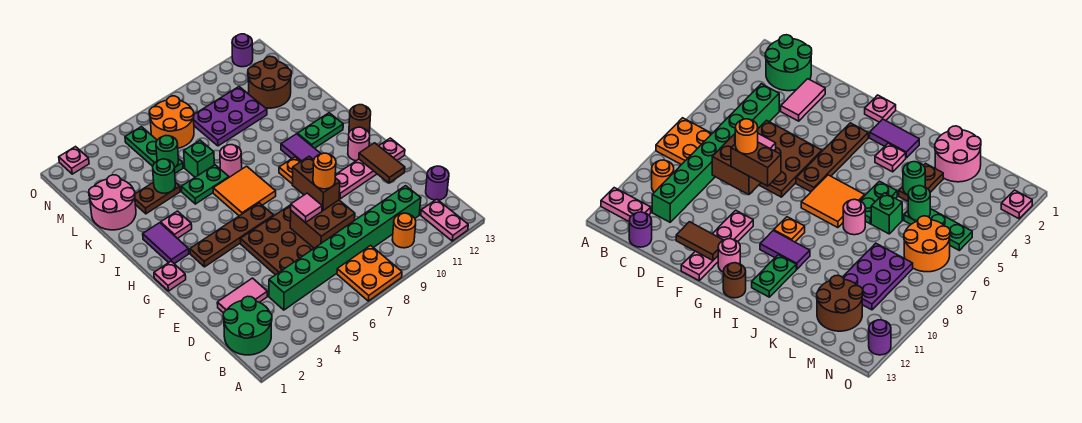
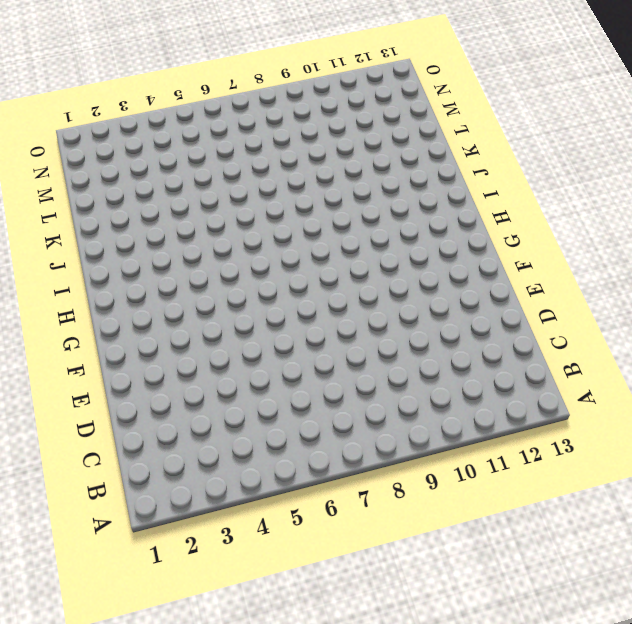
none -> orange plate A7:B8 level 1
none -> pink plate A12:B12 level 1
none -> green round brick B1:C2 level 1
none -> orange round brick B10 level 1

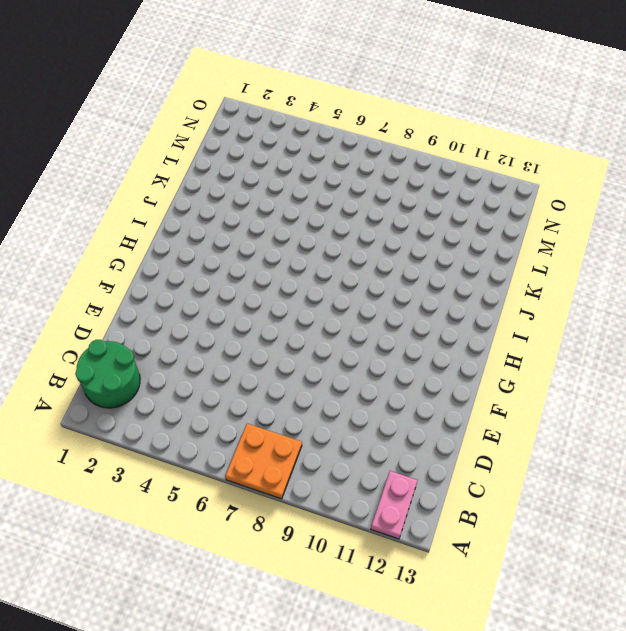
none -> orange round brick B10 level 1
none -> green brick C4:C11 level 1
none -> purple round brick C13 level 1
none -> pink tile D2:D3 level 1

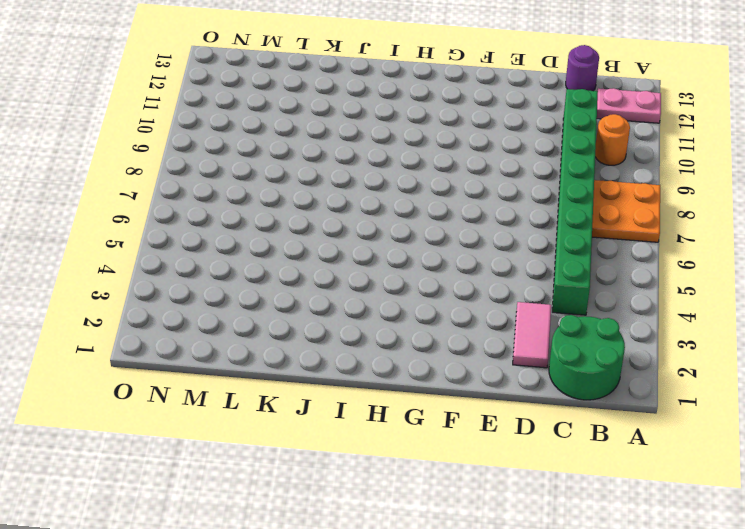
none -> brown plate D5:F7 level 1
none -> pink plate F10:F13 level 1
none -> pink plate G1 level 1
none -> brown plate G3:G6 level 1

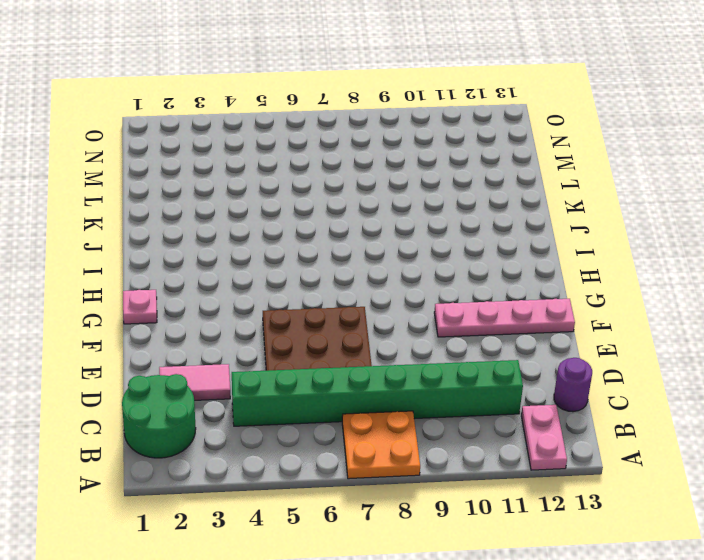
none -> orange round brick B10 level 1
none -> brown plate G3:G6 level 1
none -> pink round brick G12 level 1
none -> purple tile H2:I2 level 1

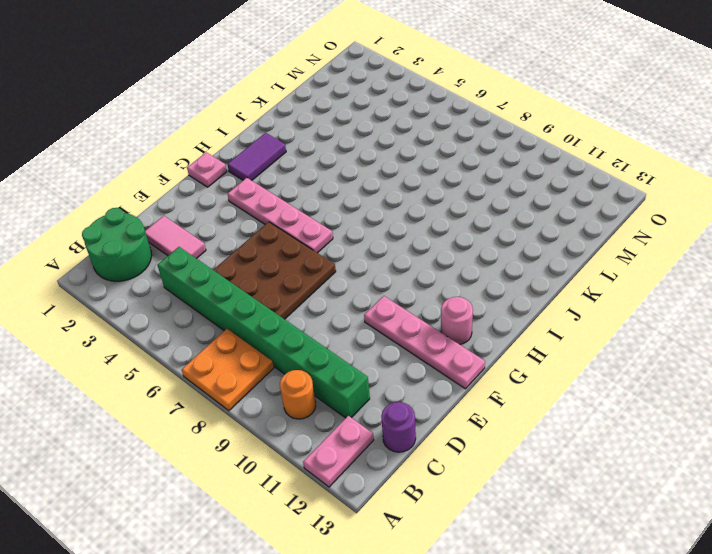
pink plate G3:G6 level 1 -> brown plate G3:G6 level 1
none -> orange tile H6:I7 level 1
none -> orange plate H9 level 1
none -> purple tile H10:I10 level 1
none -> brown round brick H13 level 1

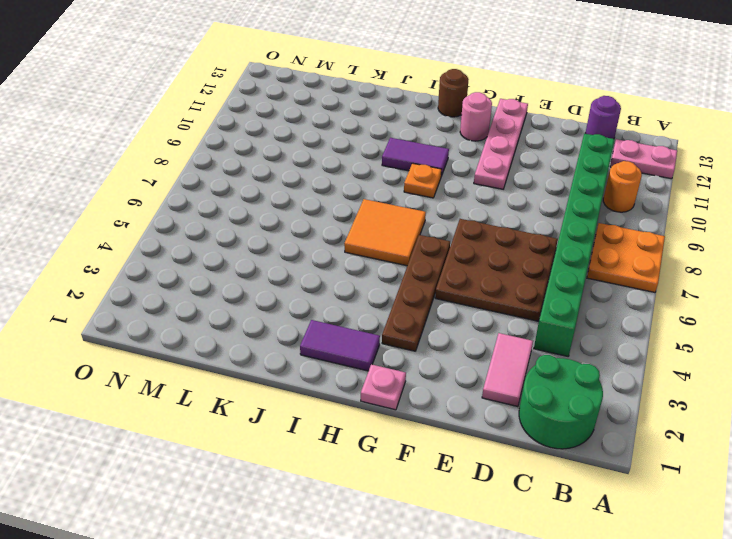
none -> pink plate I3 level 1
none -> green plate I11:I12 level 1
none -> green plate J5:J6 level 1
none -> pink round brick J7 level 1

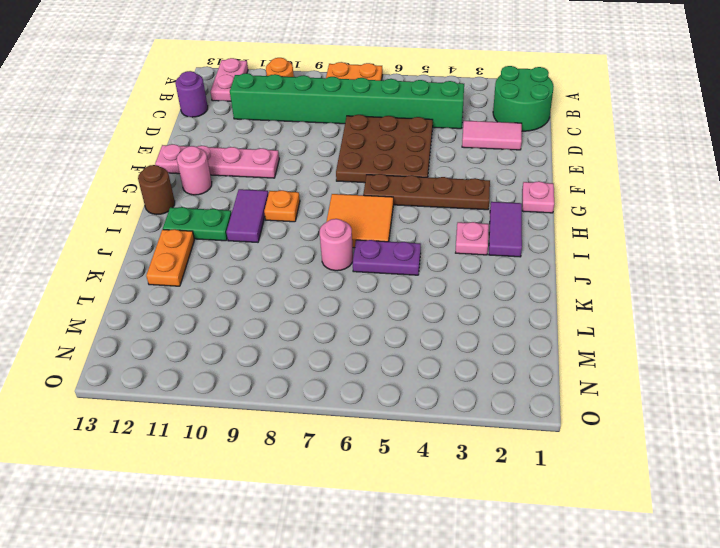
purple plate J5:J6 level 1 -> green plate J5:J6 level 1
orange plate J12:K12 level 1 -> none
none -> pink round brick K1:L2 level 1
none -> brown plate K3:K4 level 1
none -> green brick K6 level 1
none -> green plate L5:N5 level 1

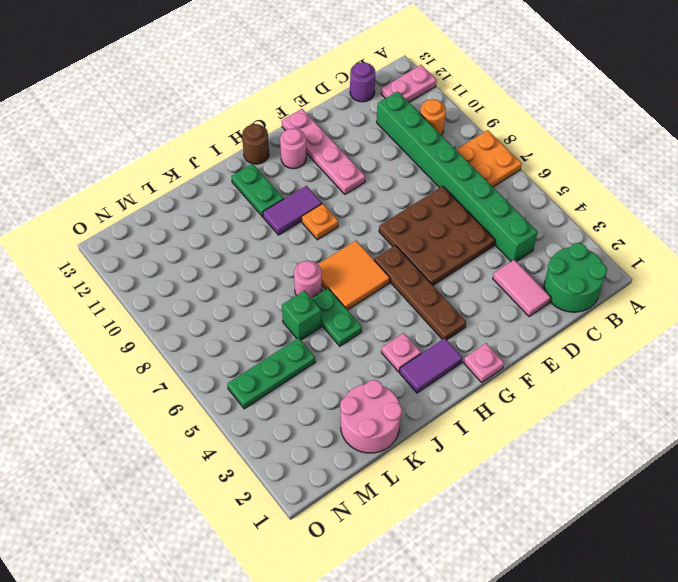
none -> brown plate K3:K4 level 1
none -> purple plate L8:M10 level 1
none -> brown round brick L11:M12 level 1
none -> orange round brick M6:N7 level 1

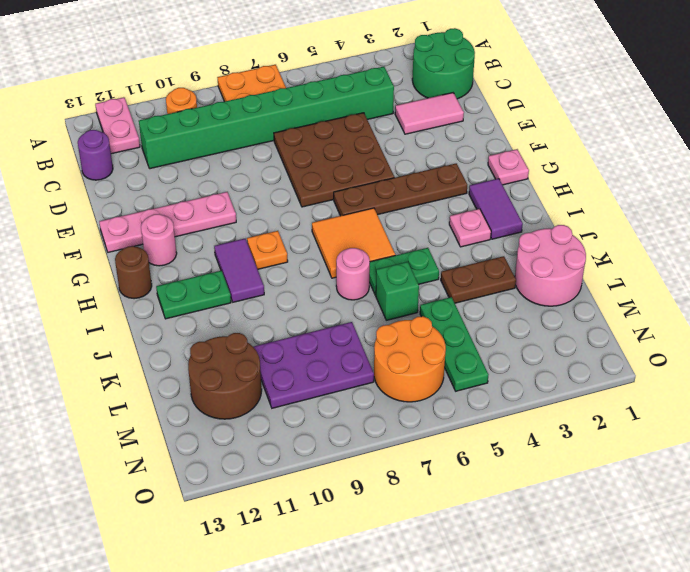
none -> pink plate O2 level 1
none -> purple round brick O12 level 1
none -> brown brick D7:E8 level 2
none -> brown tile E12:F12 level 2

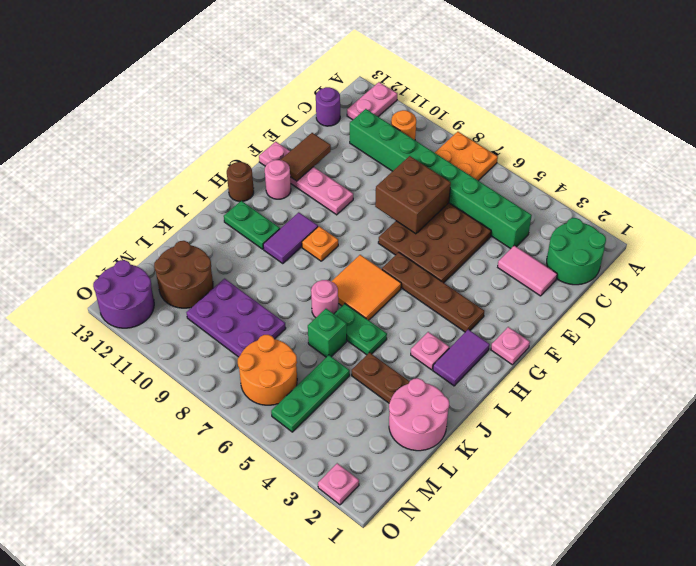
purple round brick N12:O13 level 1 -> purple round brick O12 level 1
none -> green round brick K4 level 2
none -> green round brick L5 level 2
none -> pink tile E7 level 3
none -> brown brick E8:F8 level 3

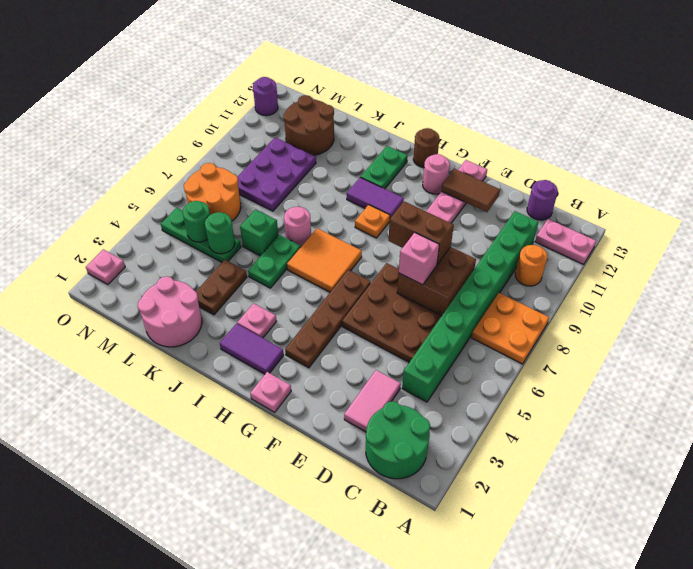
pink brick E7 level 3 -> pink tile E7 level 3
green round brick M5 level 2 -> green round brick K4 level 2
none -> orange round brick E8 level 4

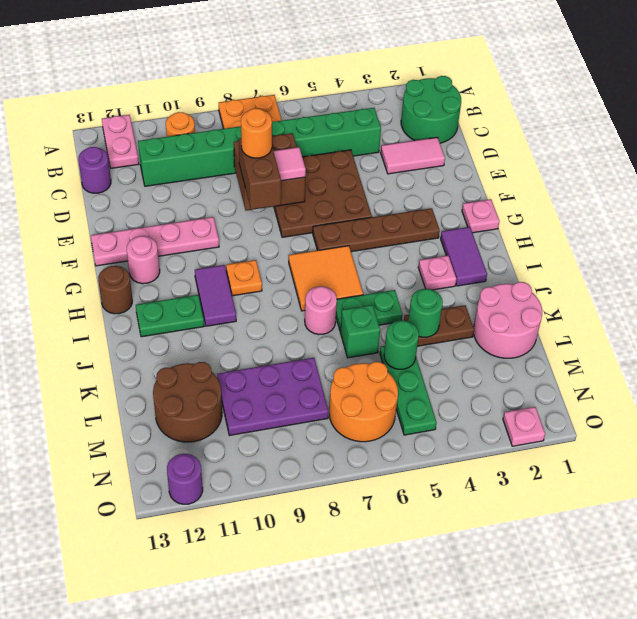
none -> brown tile E12:F12 level 2

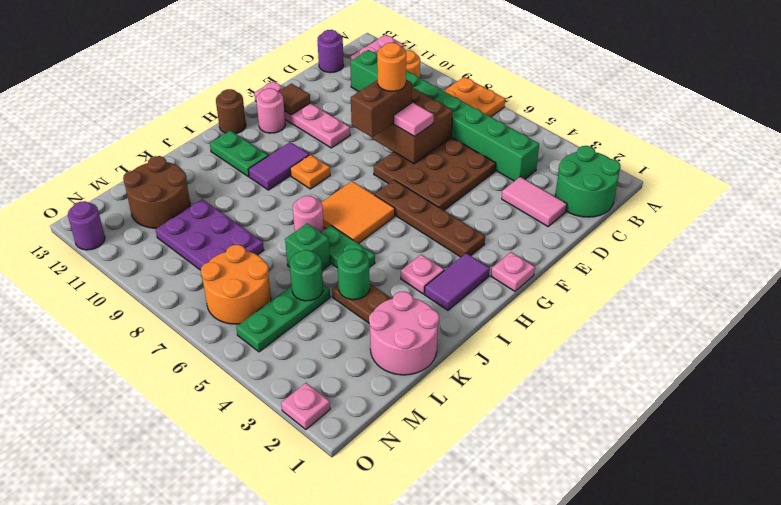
brown tile F12 level 2 -> brown tile E12:F12 level 2

